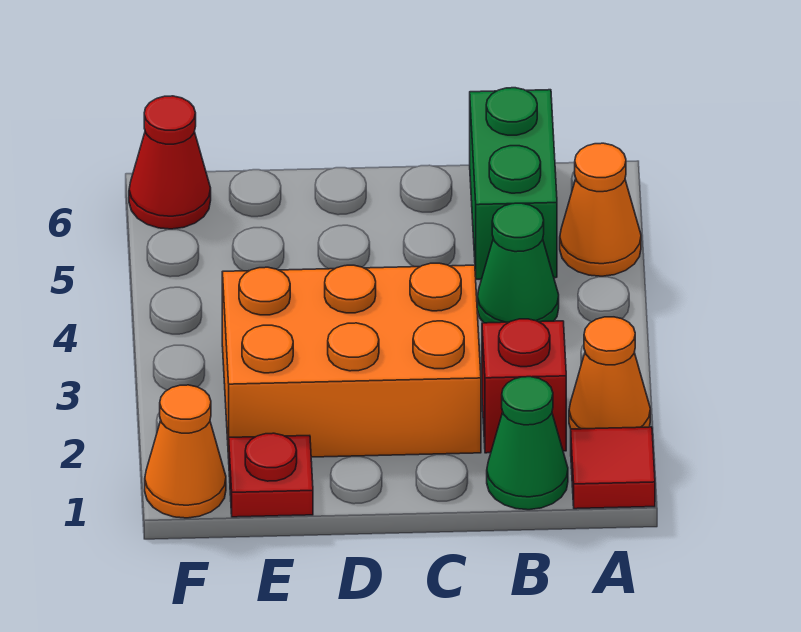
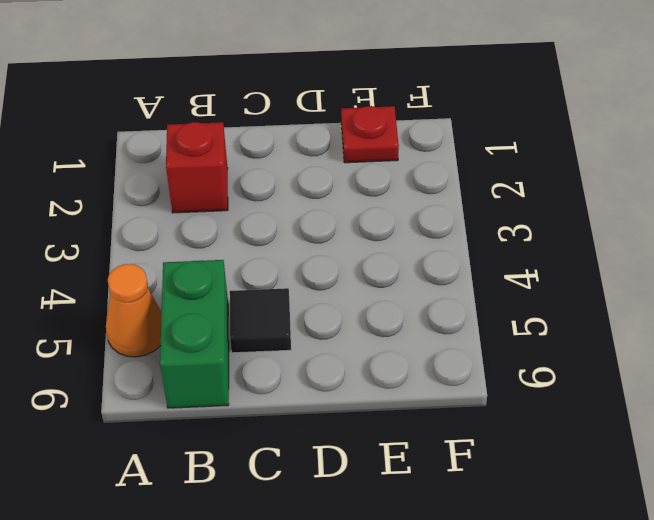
black tile C5 level 1 -> none
none -> red tile A1 level 1
none -> orange cone A2 level 1

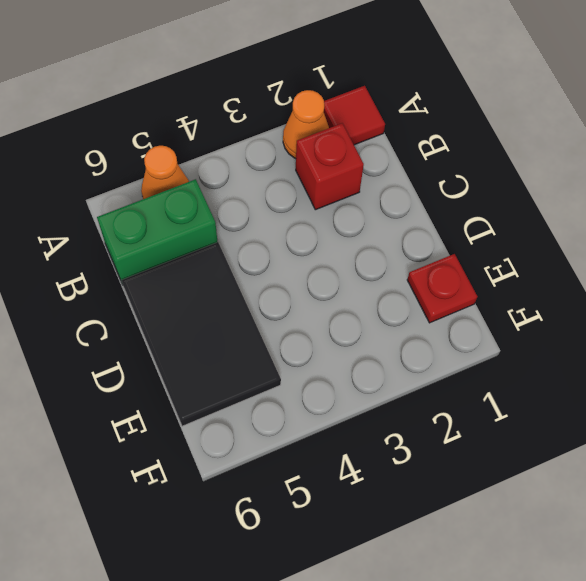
black tile C5:E6 level 1 -> none
none -> green cone B1 level 1
none -> green cone B4 level 1

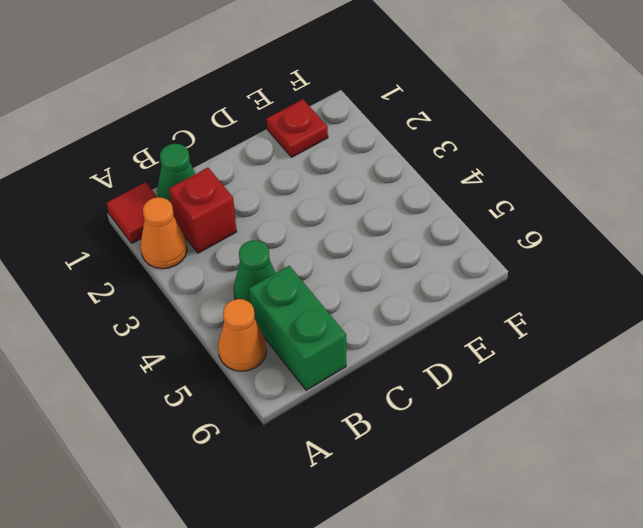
none -> orange brick C2:E3 level 1
none -> orange cone F1 level 1

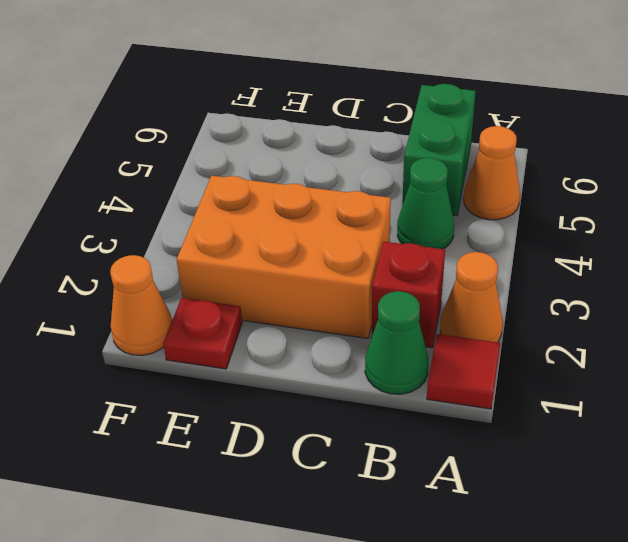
none -> red cone F6 level 1

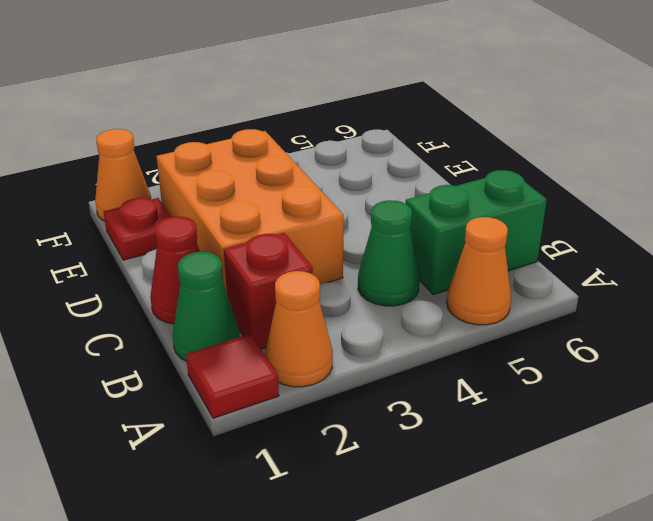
red cone C1 level 1 -> red cone F6 level 1

